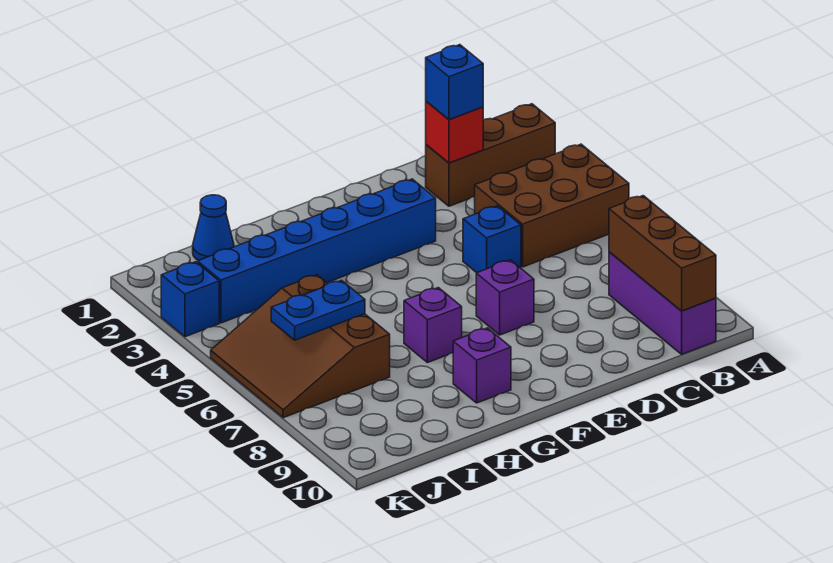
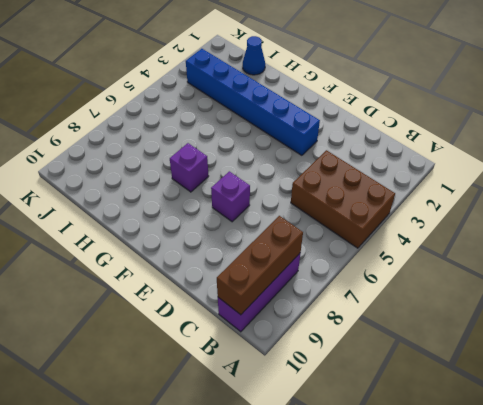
none -> brown brick A2:C2 level 1
none -> blue brick D5 level 1
none -> purple brick G9 level 1

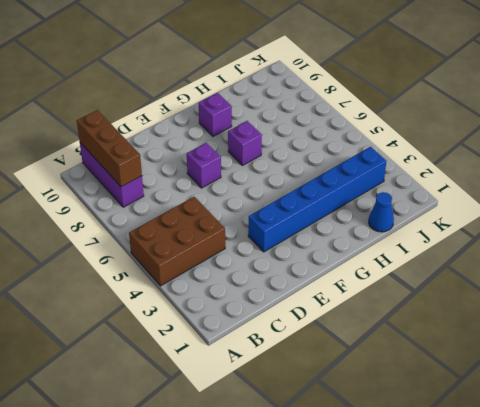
none -> brown brick A2:C2 level 1
none -> blue brick D5 level 1
none -> brown slope I5:K7 level 1 top I

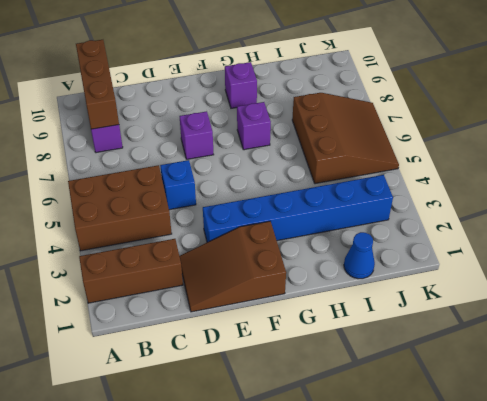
brown slope D1:F2 level 1 top F -> none
none -> blue brick K3 level 1
none -> red brick C2 level 2
none -> blue plate I6:J6 level 2

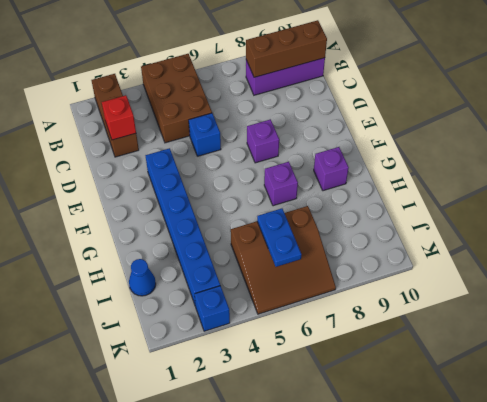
none -> blue brick C2 level 3

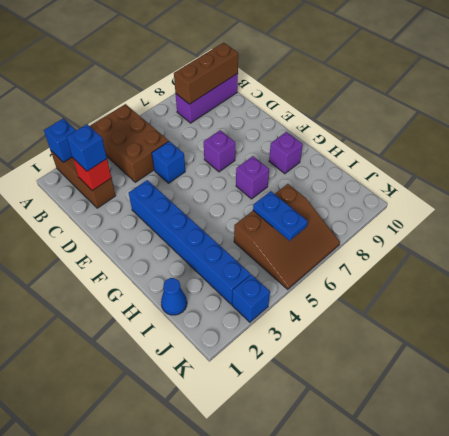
blue brick A2 level 2 -> none

